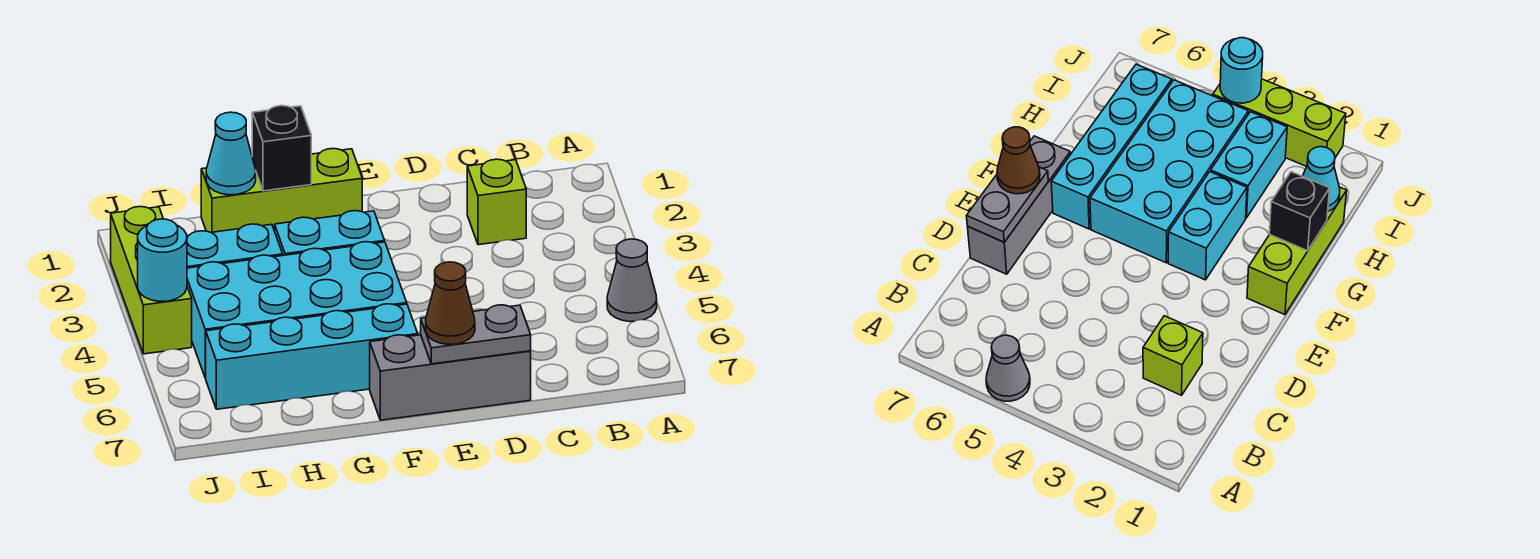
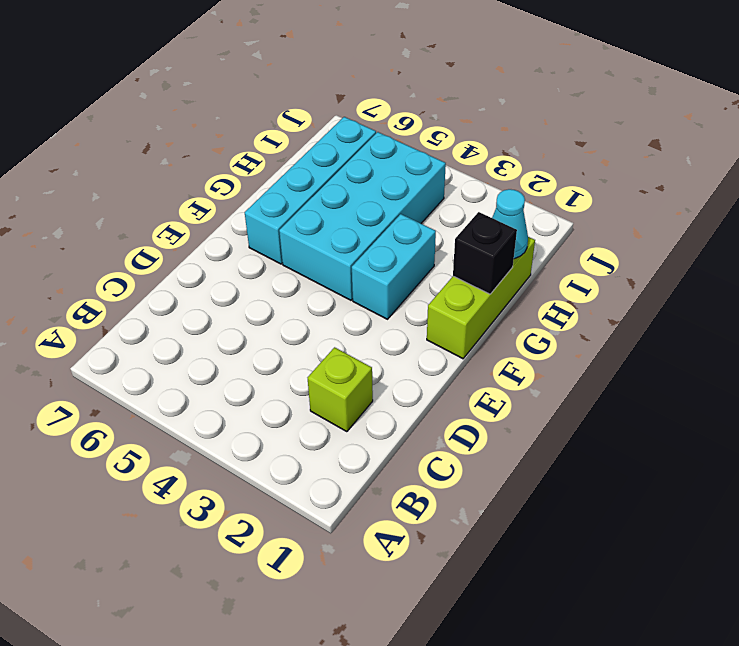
none -> grey cone A5 level 1
none -> grey brick D7:F7 level 1
none -> cyan brick H3:I3 level 1

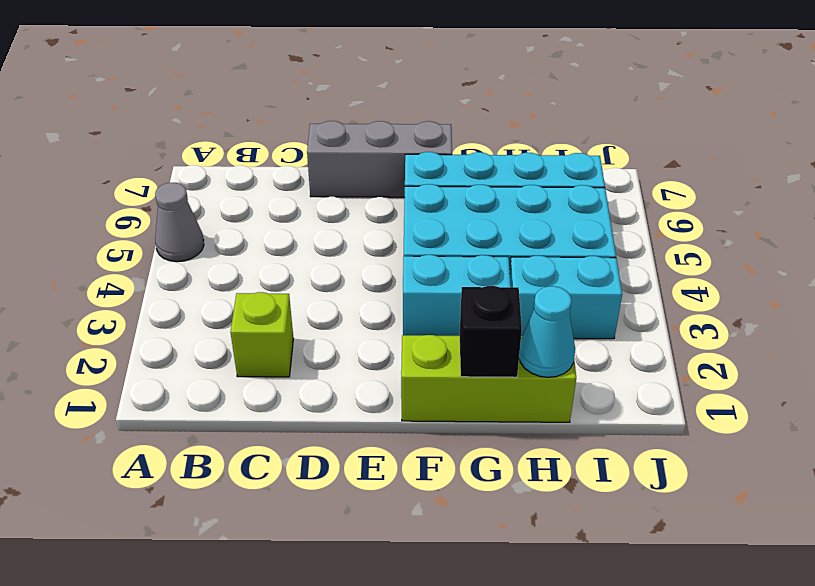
none -> lime brick J2:J4 level 1
none -> grey plate D7:E7 level 2
none -> cyan round brick J4 level 2

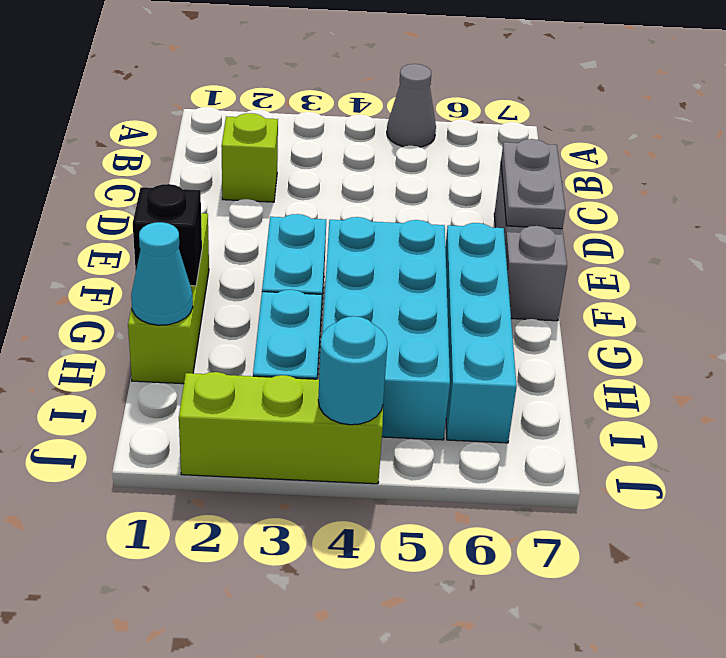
none -> brown cone E7 level 3

